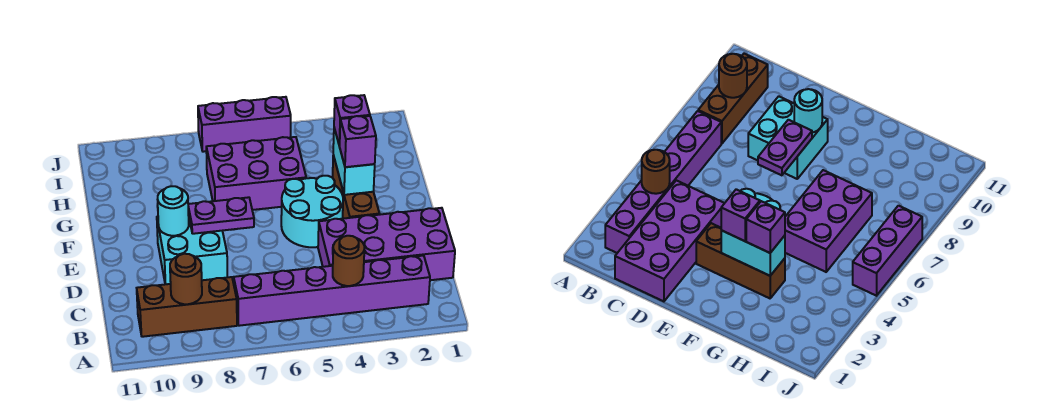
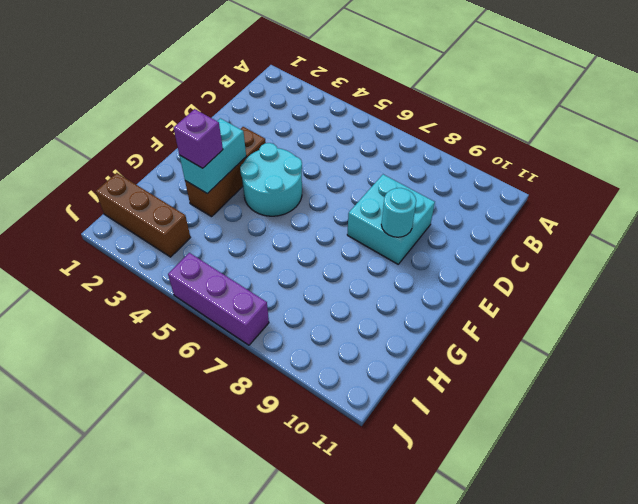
brown brick I1:I3 level 1 -> brown brick B8:B10 level 1
none -> purple brick B2:B7 level 1
none -> purple brick C1:D4 level 1
none -> purple brick G5:H7 level 1

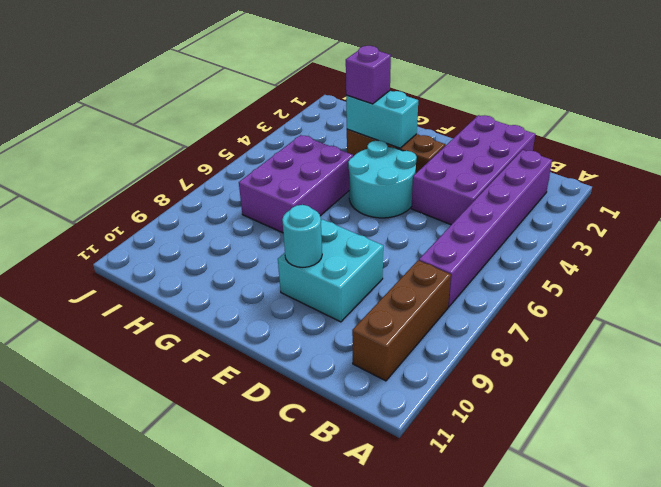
none -> purple brick J5:J7 level 1
none -> brown round brick B4 level 2
none -> brown round brick B9 level 2

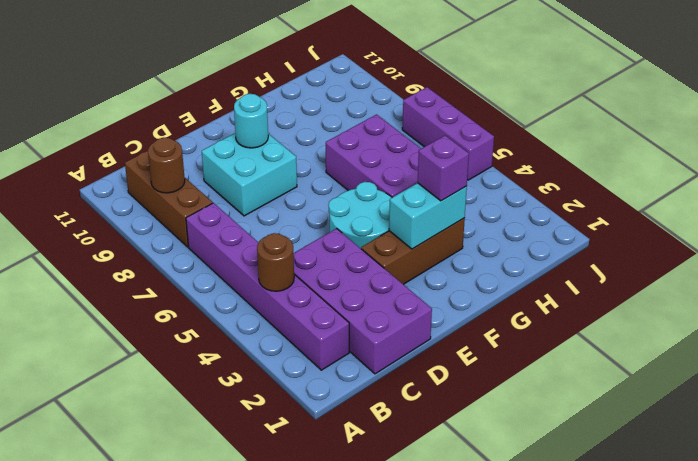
none -> purple plate E7:E8 level 2
none -> purple brick F3 level 3

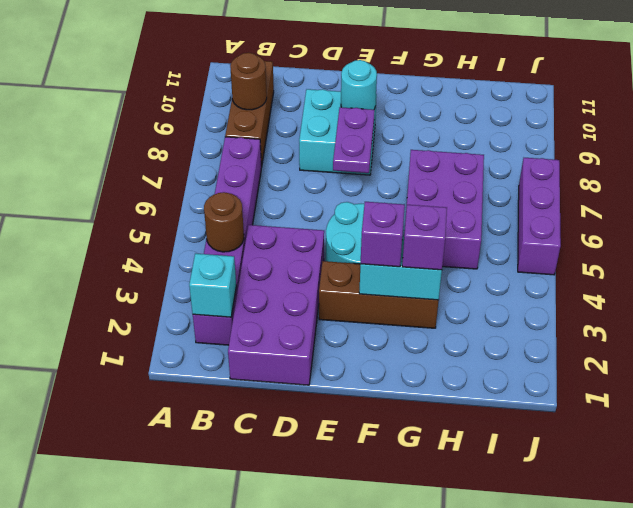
cyan brick B2 level 2 -> none

